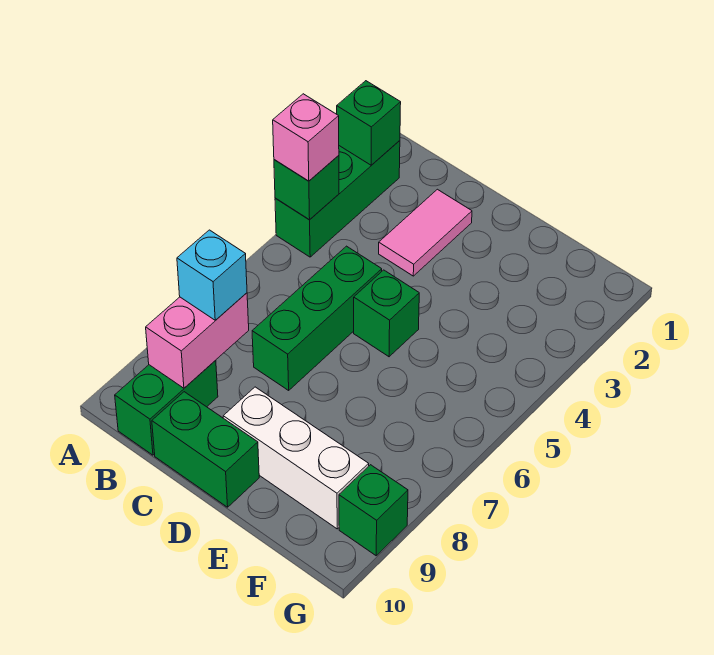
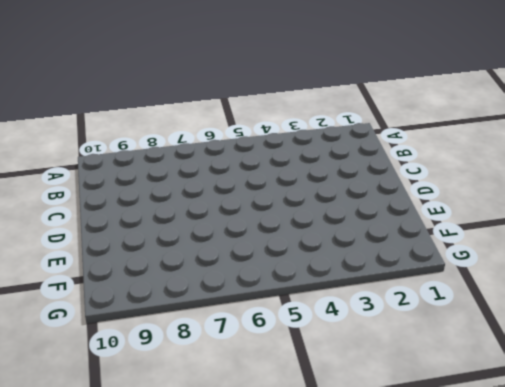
none -> green brick A2:A4 level 1
none -> green brick B9:B10 level 1
none -> pink tile C2:C3 level 1

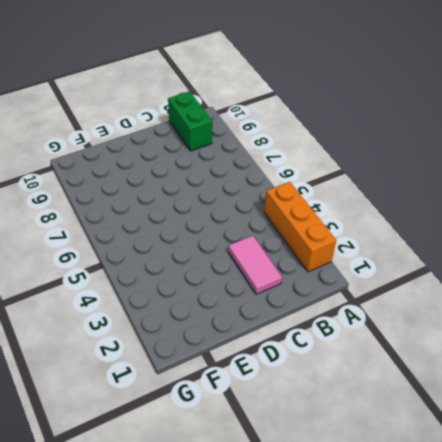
orange brick A2:A4 level 1 -> green brick A2:A4 level 1
none -> green brick C5:C7 level 1
none -> green brick C10:D10 level 1
none -> green brick D5 level 1

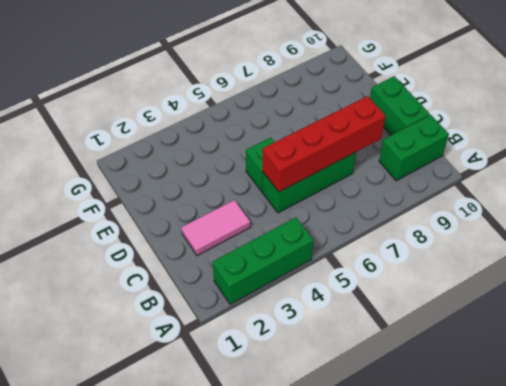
red brick C5:C8 level 2 -> none
none -> white brick D9:F9 level 1
none -> green brick G9 level 1
none -> green brick A2 level 2

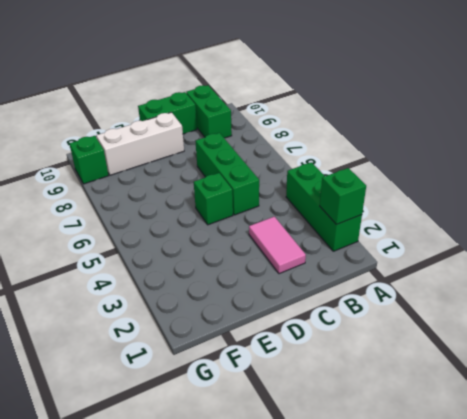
none -> green brick A4 level 2
none -> pink brick B8:B9 level 2
none -> pink brick A4 level 3

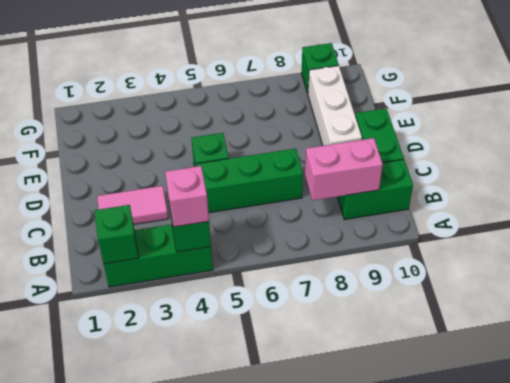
none -> cyan brick B8 level 3

